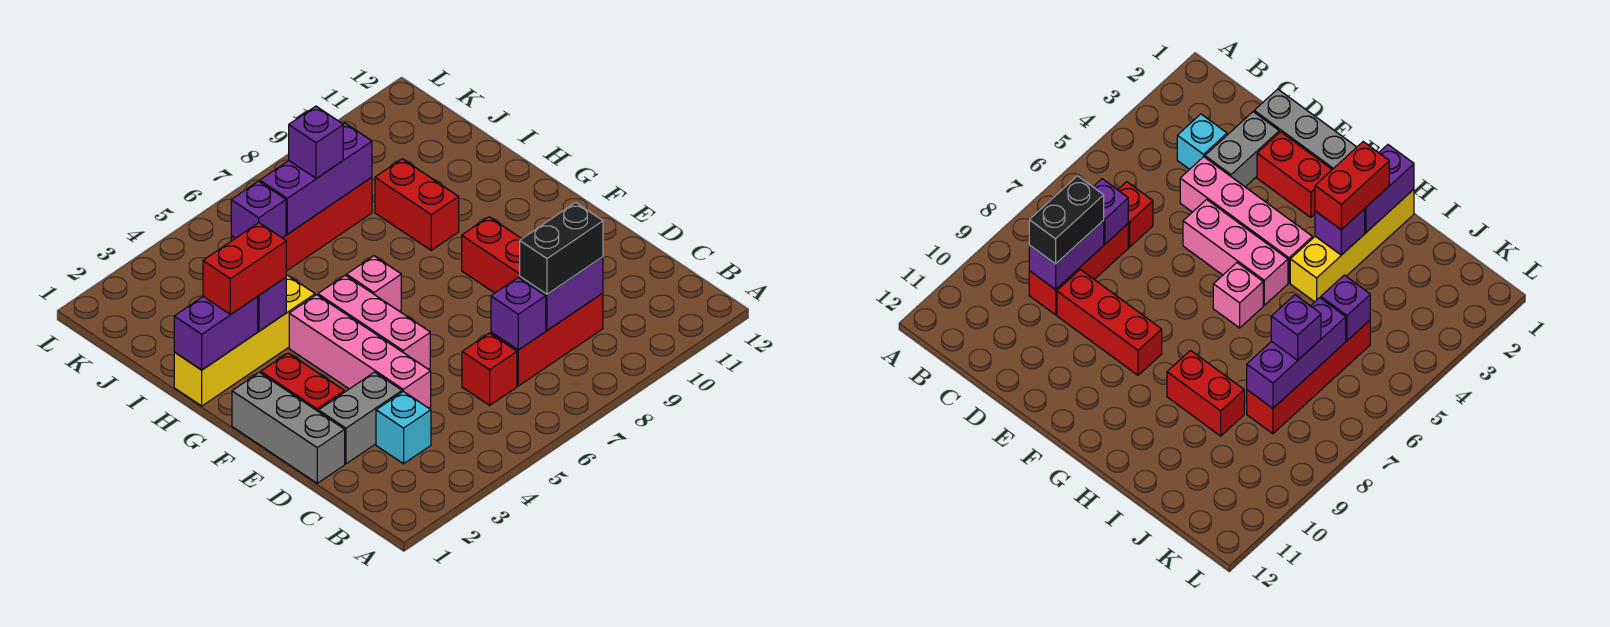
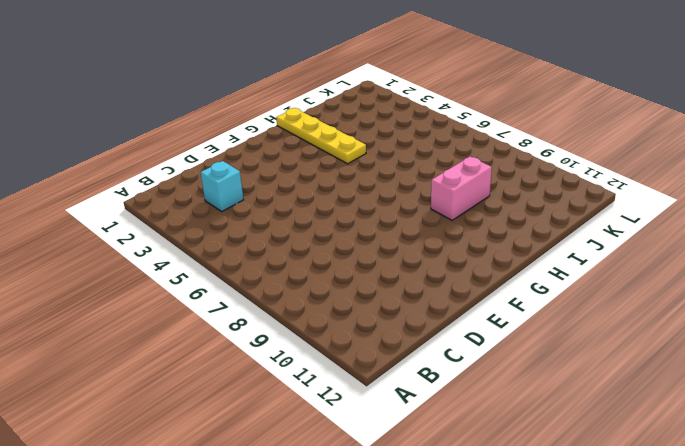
yellow plate H1:H4 level 1 -> yellow brick H1:H4 level 1
pink brick H9:I9 level 1 -> red brick H9:I9 level 1
none -> red brick C6 level 1
none -> red brick C7:C9 level 1
none -> grey brick D1:F1 level 1

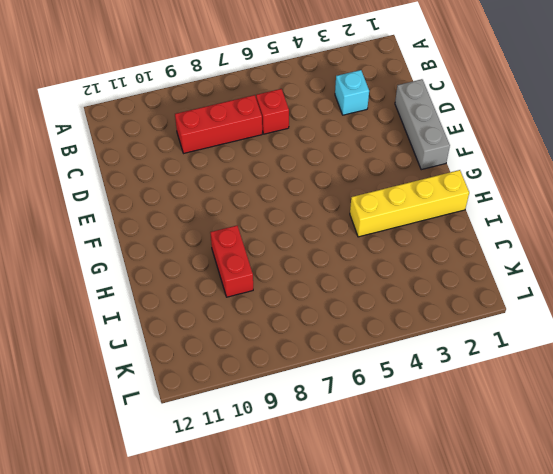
none -> grey brick D2:D3 level 1
none -> pink brick D4:G4 level 1
none -> red brick D9:F9 level 1

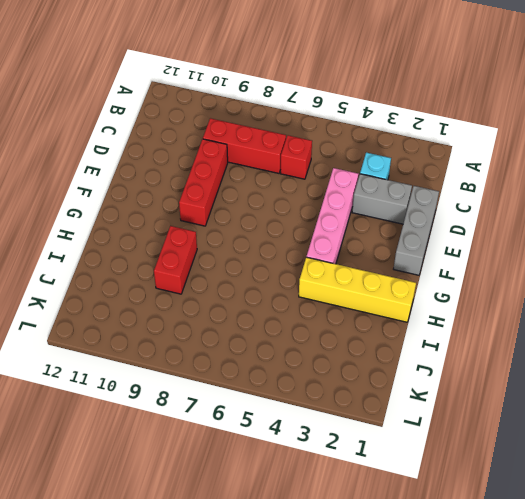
none -> red brick E2:F2 level 1
none -> pink brick E5:G5 level 1
none -> pink brick G6 level 1

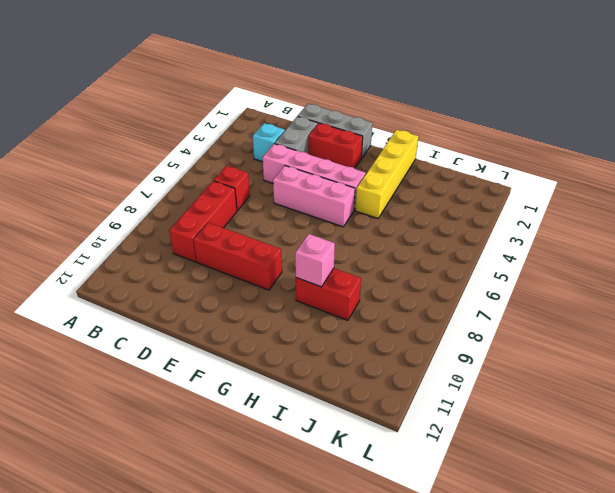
pink brick H9 level 2 -> pink brick G6 level 1
none -> red brick J5:J8 level 1
none -> purple brick C7 level 2
none -> purple brick C8:C9 level 2

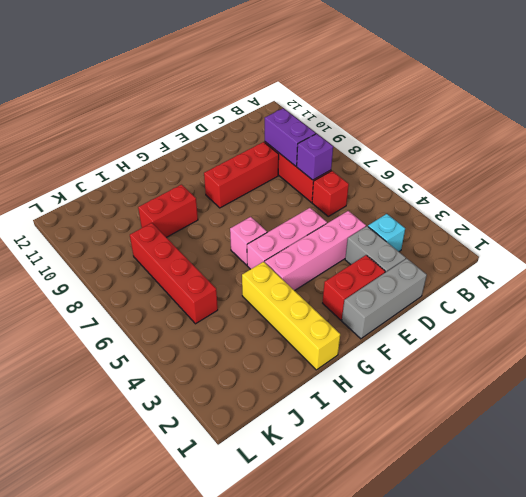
none -> purple brick H1:H2 level 2
none -> purple brick H3 level 2
none -> purple brick J5 level 2

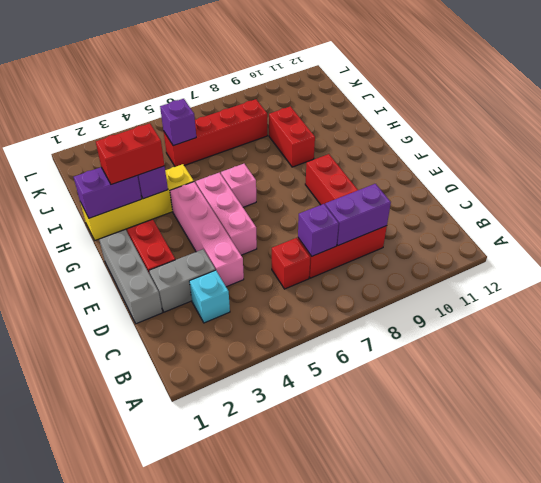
none -> purple brick J6:J8 level 2
none -> black brick C8:C9 level 3
none -> purple brick J7 level 3

